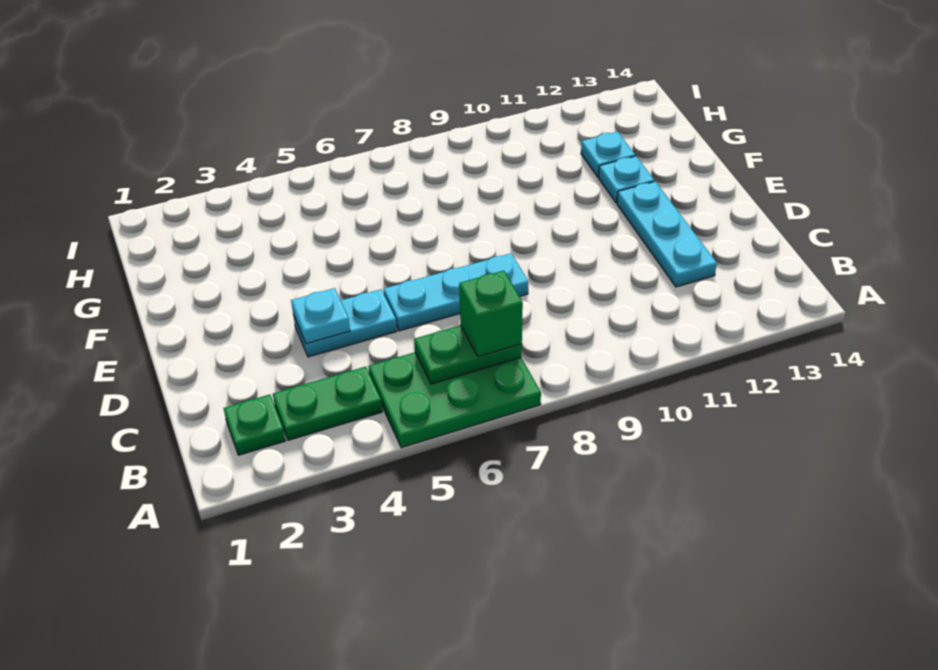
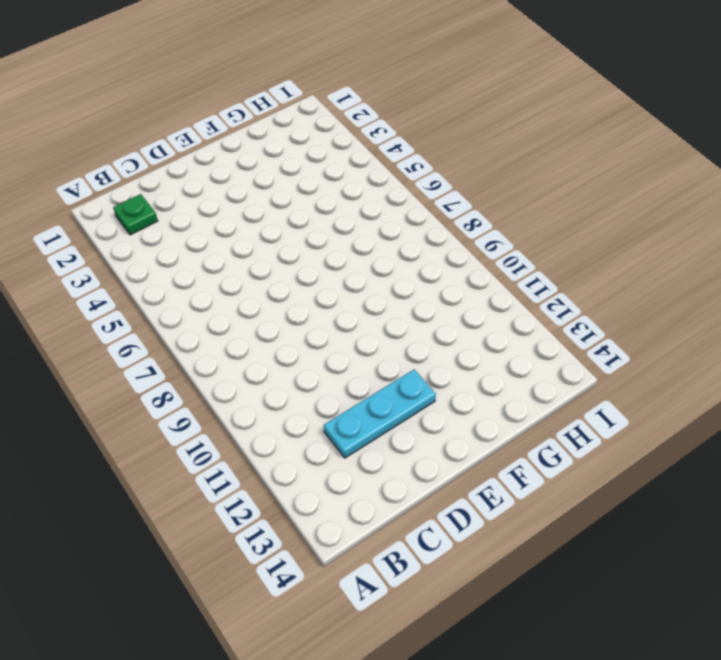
none -> green plate A5:B7 level 1
none -> green plate B3:B4 level 1

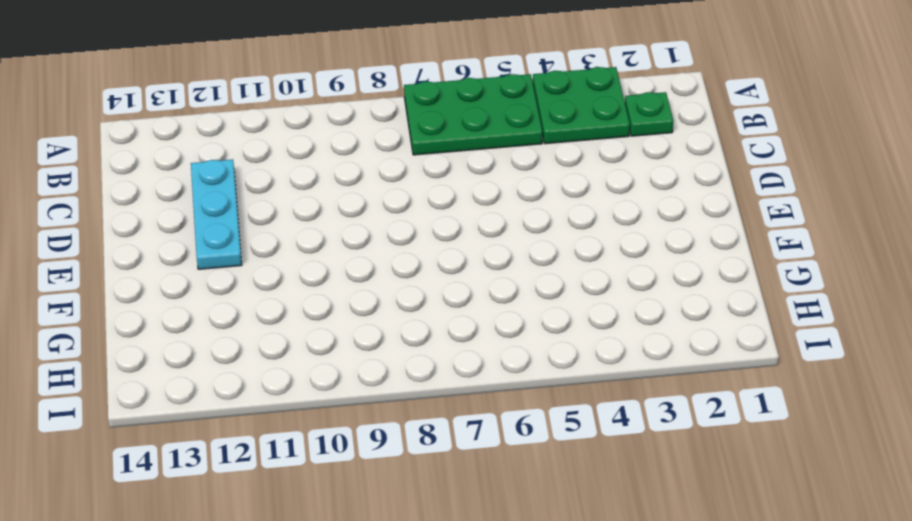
green plate A3:B4 level 1 -> green plate B3:B4 level 1
none -> cyan plate D4:D5 level 1
none -> cyan plate D6:D8 level 1

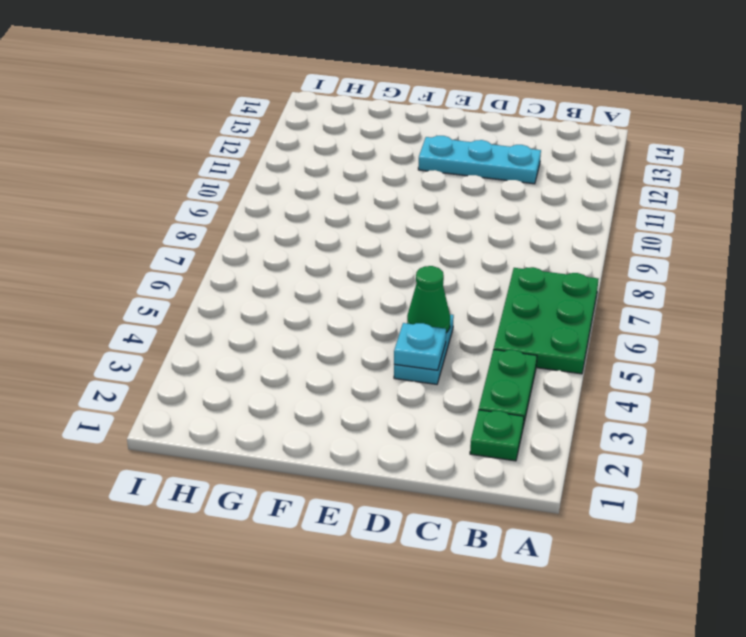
green cone D5 level 2 -> none
none -> cyan plate D6:D8 level 1
none -> cyan plate F12 level 1

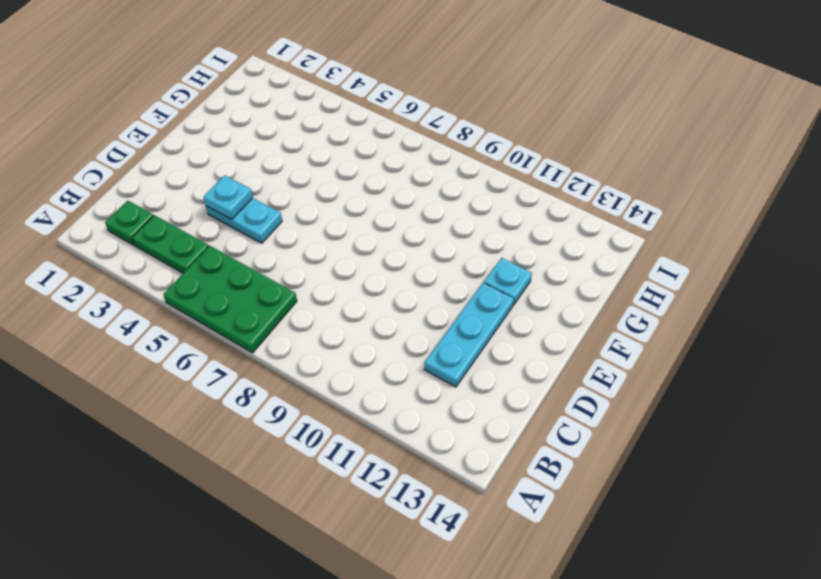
none -> cyan plate D6:D8 level 1
none -> cyan plate G12 level 1

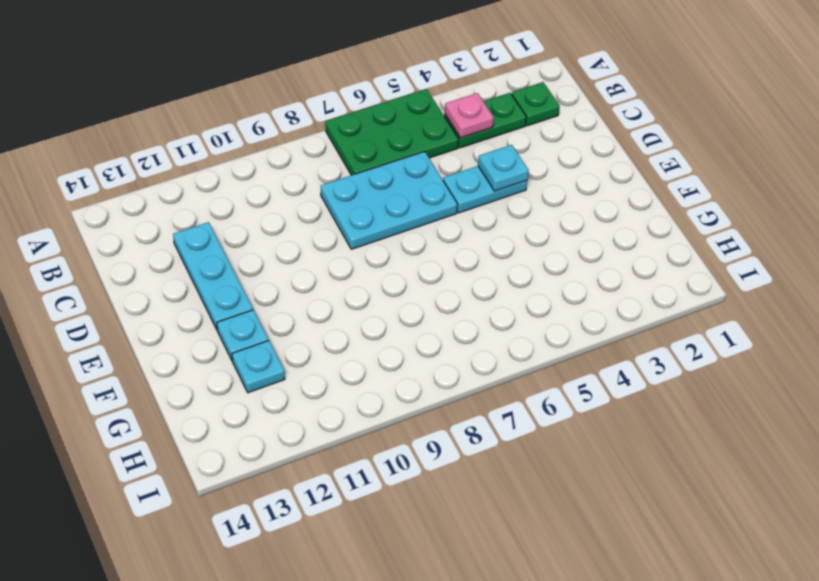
pink plate B4 level 2 -> none
cyan plate C6:D8 level 1 -> cyan plate D6:D8 level 1
none -> green plate B6:B7 level 2
none -> green brick B7 level 3

